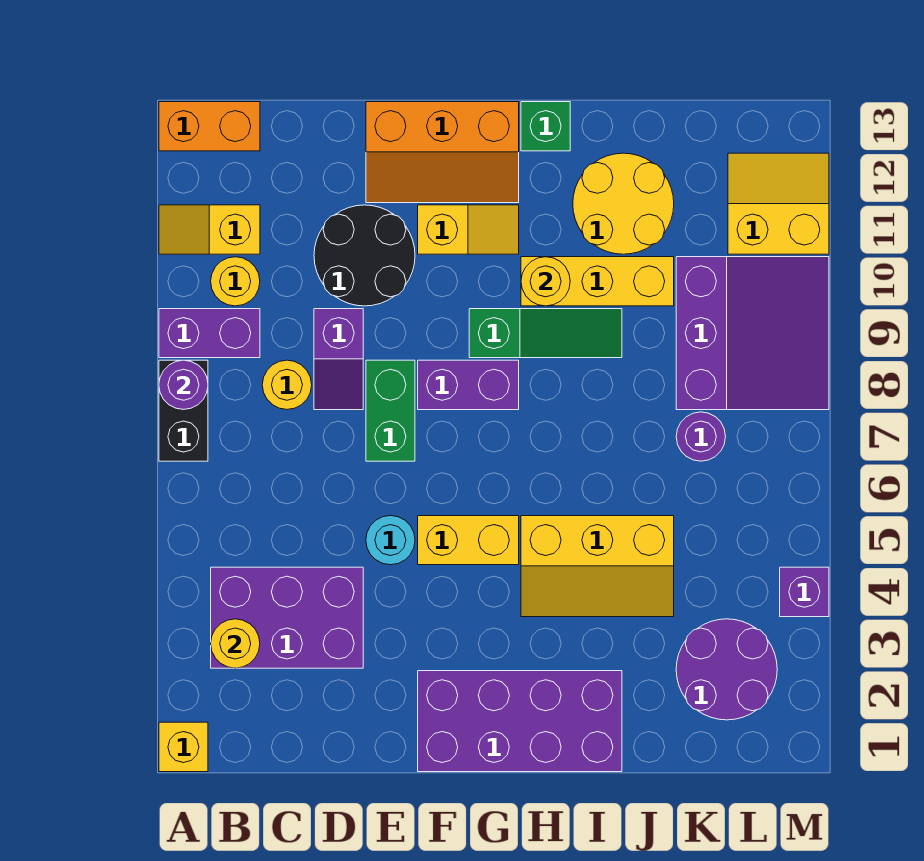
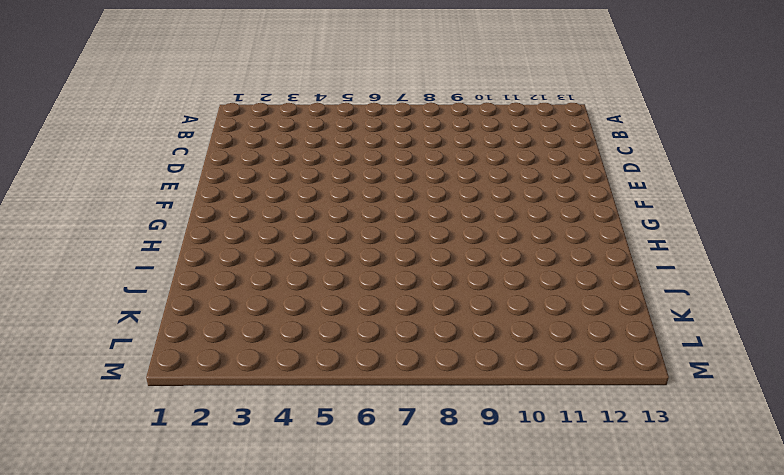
none -> yellow brick A1 level 1
none -> black brick A7:A8 level 1
none -> purple brick A9:B9 level 1
none -> yellow slope A11:B11 level 1 top B

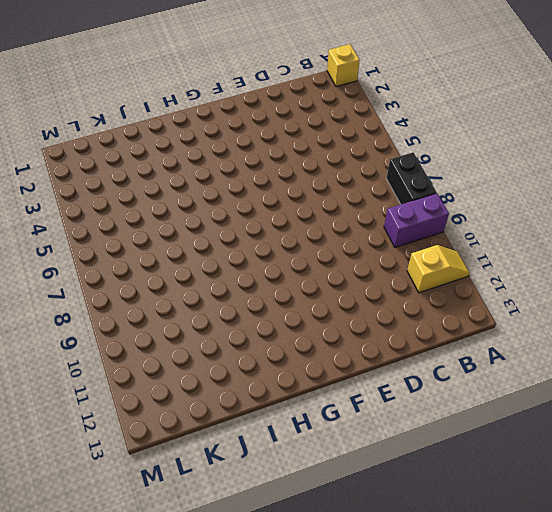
none -> orange brick A13:B13 level 1
none -> purple brick B3:D4 level 1
none -> yellow round brick B10 level 1
none -> yellow round brick C8 level 1

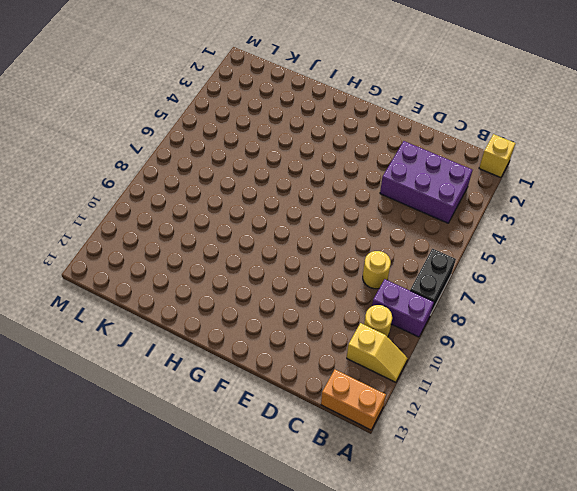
none -> purple slope D8:D9 level 1 top 9
none -> black round brick D10:E11 level 1
none -> cyan round brick E5 level 1
none -> green brick E7:E8 level 1

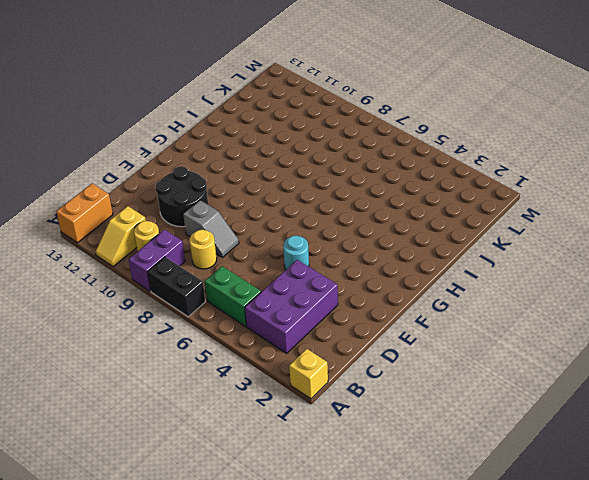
green brick B5:B6 level 1 -> green brick E7:E8 level 1
grey slope D8:D9 level 1 top 9 -> purple slope D8:D9 level 1 top 9
none -> orange slope E12:G13 level 1 top 13
none -> purple brick F1:I2 level 1
none -> yellow brick F5:G5 level 1
none -> purple brick F8:G8 level 1

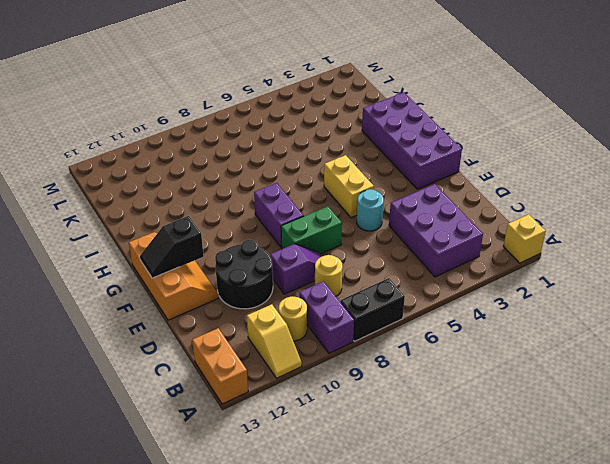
black slope F12:F13 level 2 top 12 -> none
none -> yellow slope F11:G11 level 1 top F
none -> green slope G9:I9 level 1 top G
none -> yellow slope H4:J5 level 1 top 5
none -> yellow brick H10:J10 level 1

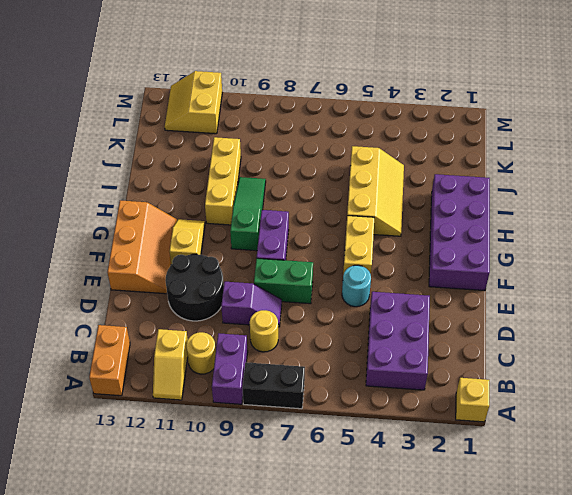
none -> green brick H13 level 1
none -> yellow round brick I11:J12 level 1
none -> purple round brick K2:L3 level 1
none -> purple round brick K7 level 1

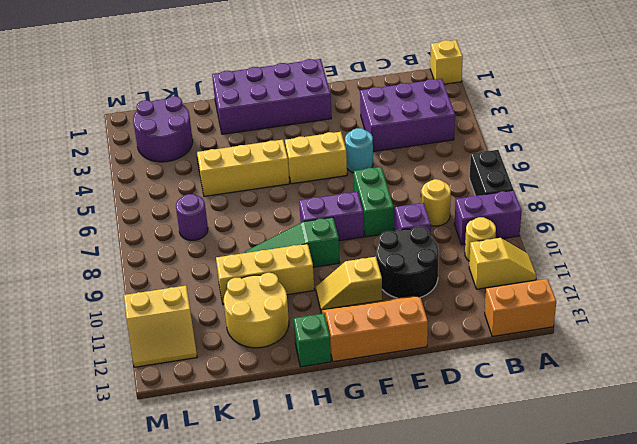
none -> purple slope K8:M10 level 1 top K
none -> purple brick M4 level 1
none -> purple round brick A8 level 2
none -> yellow round brick B3 level 2

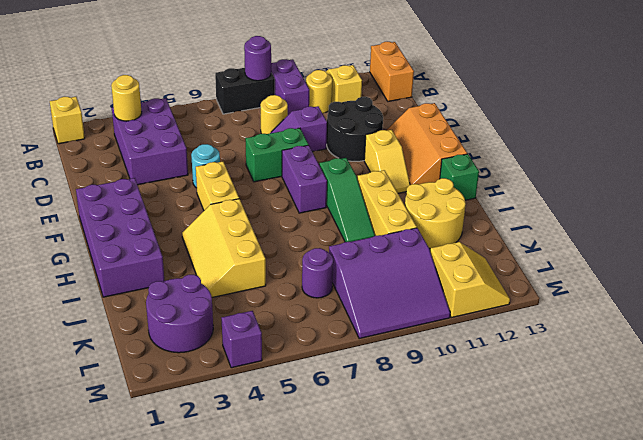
none -> yellow round brick H10 level 2

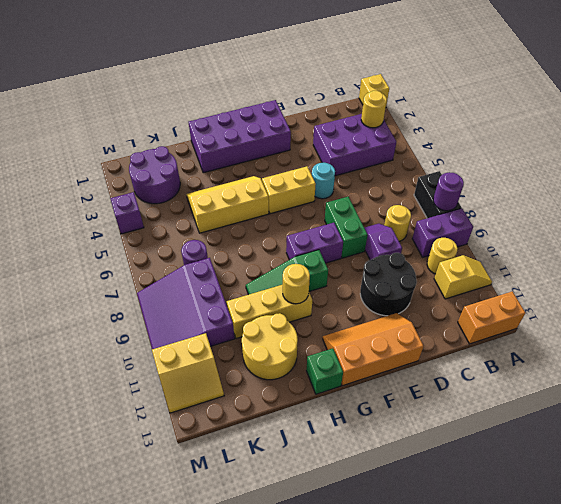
none -> yellow slope F11:G11 level 1 top F

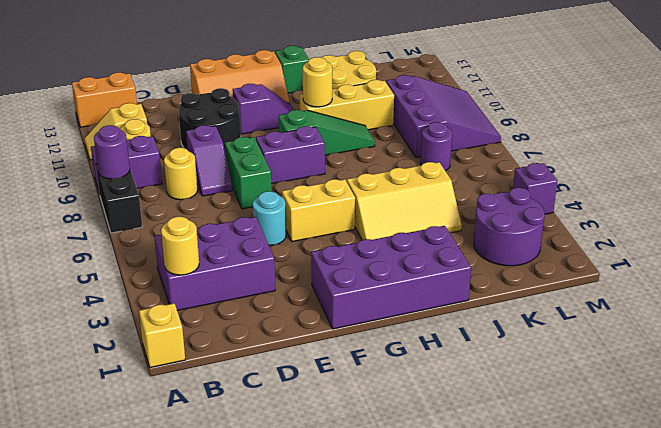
purple slope F11:G11 level 1 top F -> yellow slope F11:G11 level 1 top F
none -> yellow slope L11:M12 level 1 top 11

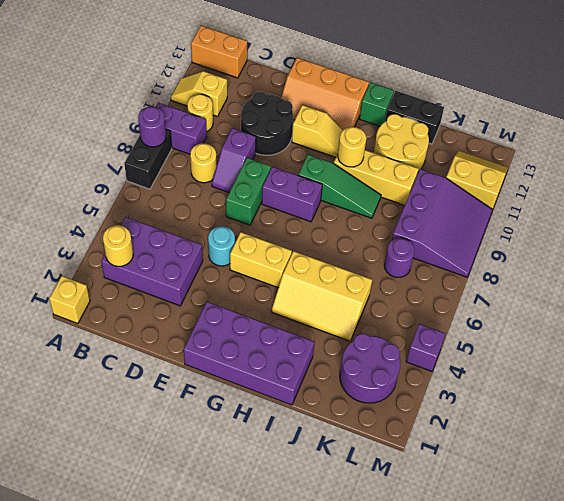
black brick I13:J13 level 1 -> none

